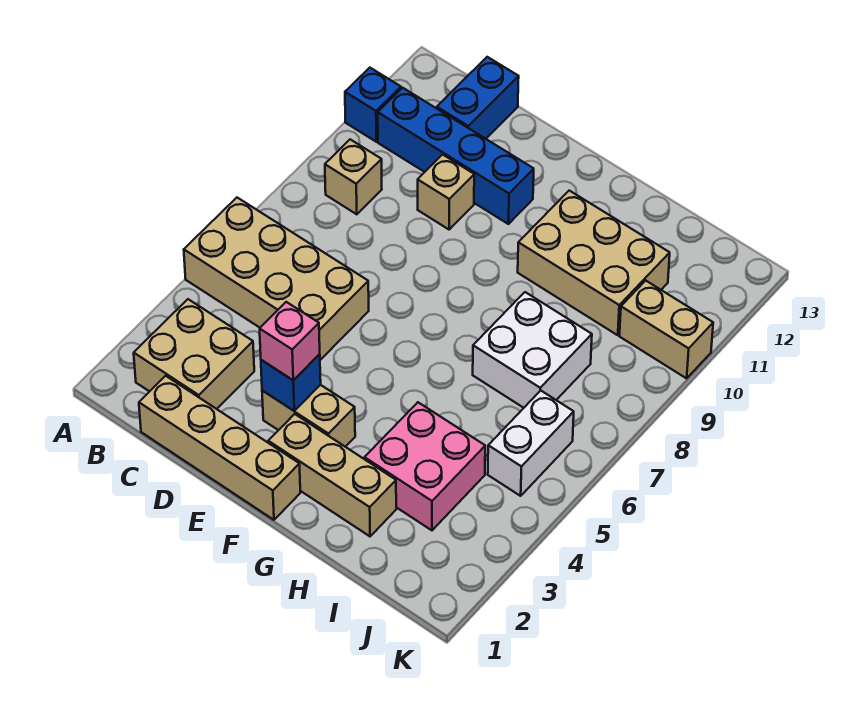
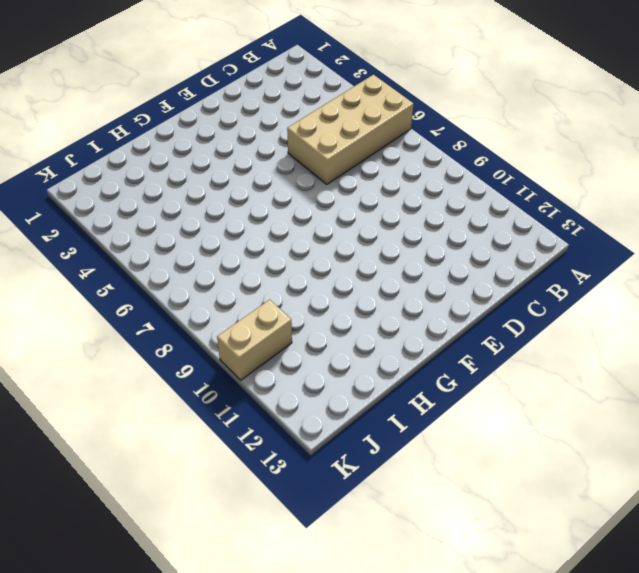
none -> blue brick A11 level 1
none -> tan brick B2:C3 level 1
none -> tan brick B9 level 1

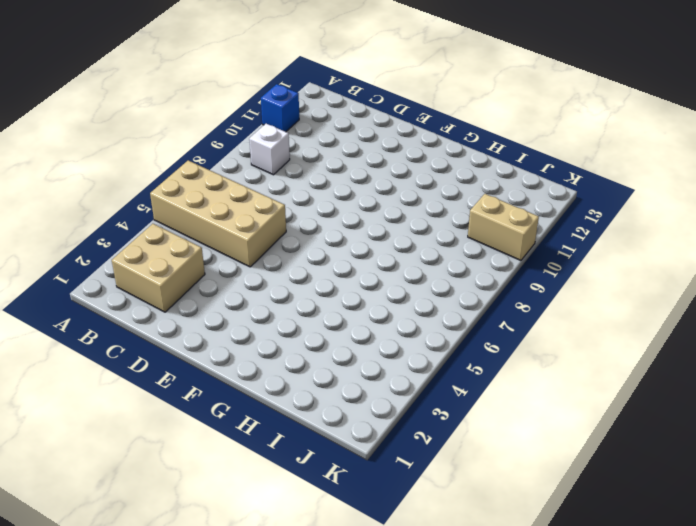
white brick B9 level 1 -> tan brick B9 level 1
none -> blue brick B11:E11 level 1
none -> tan brick C1:F1 level 1
none -> blue brick C12:C13 level 1

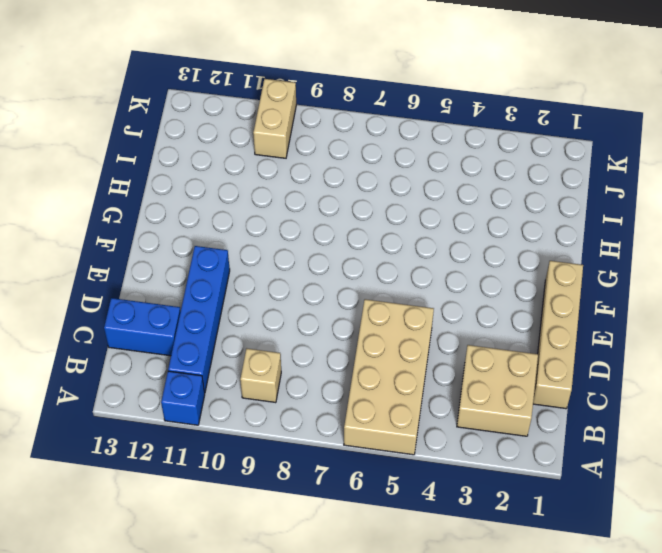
none -> tan brick D10 level 1
none -> tan brick E3:F3 level 1
none -> tan brick F2:H2 level 1

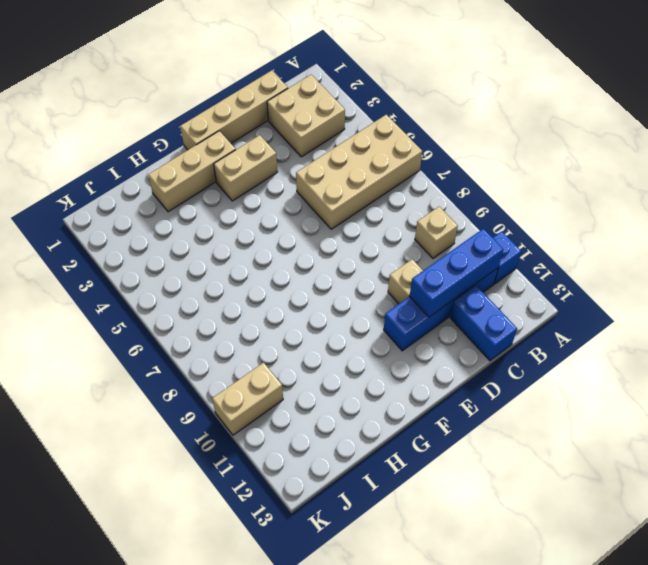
blue brick B11:D11 level 2 -> none
none -> tan brick G10:I11 level 1
none -> pink brick H3:I4 level 1
none -> white brick H7:I8 level 1

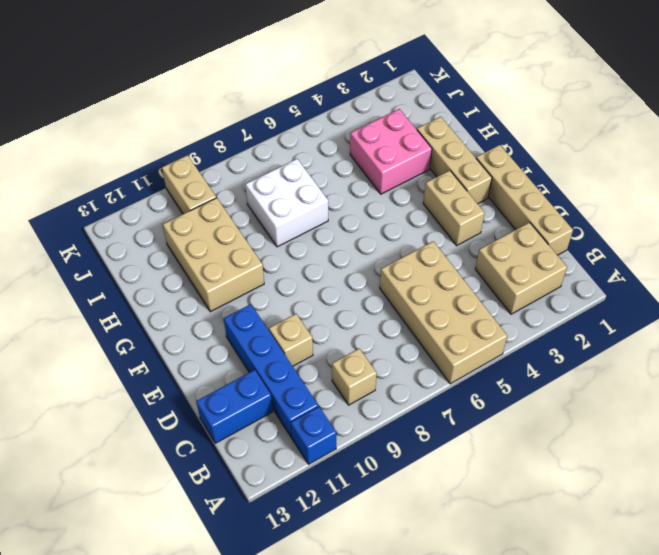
none -> white brick J5:J6 level 1
none -> blue brick E3 level 2
none -> pink brick E3 level 3

